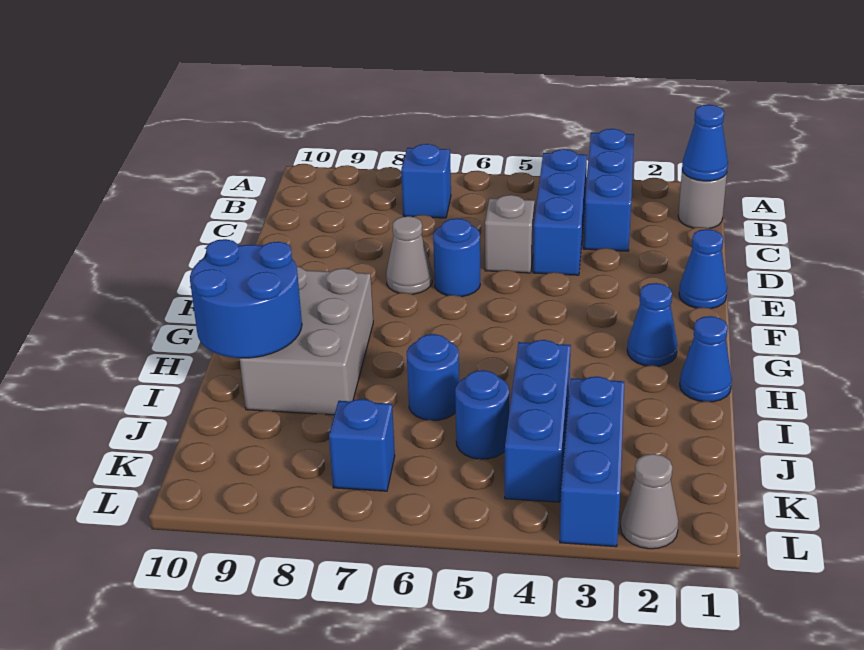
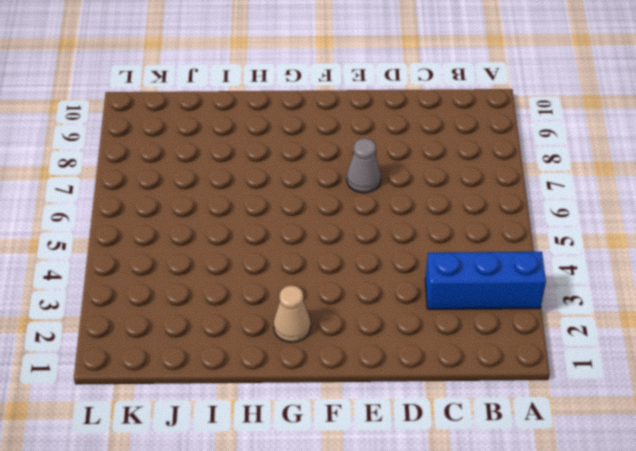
tan cone G2 level 1 -> blue cone G2 level 1
none -> grey round brick B1 level 1
none -> blue brick B4:D4 level 1
none -> blue brick B7 level 1

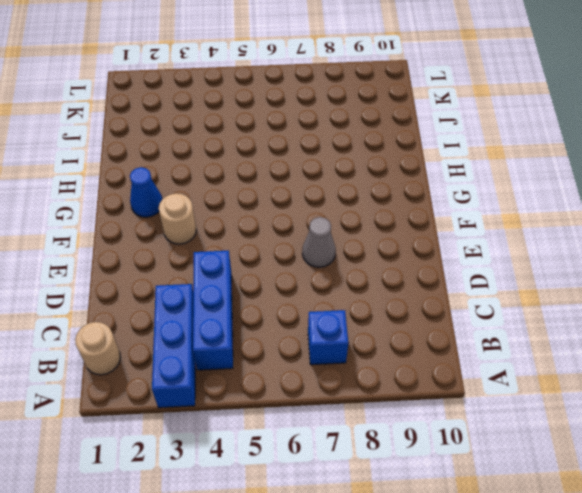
tan round brick B1 level 1 -> grey round brick B1 level 1
tan round brick F3 level 1 -> none
none -> grey brick D5 level 1
none -> blue cone E1 level 1
none -> blue round brick E6 level 1

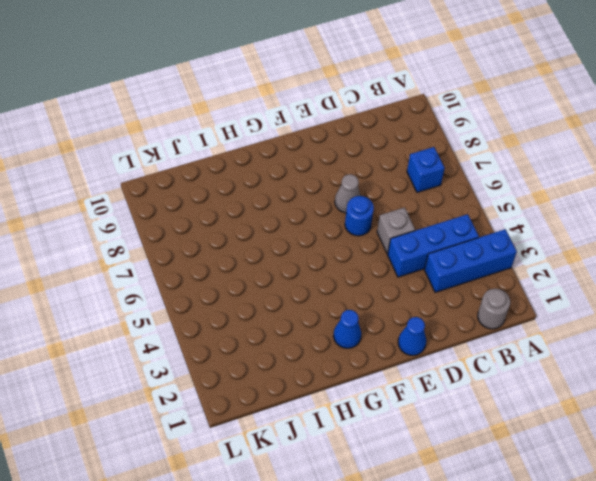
none -> grey brick G8:I9 level 1
none -> blue cone H1 level 1
none -> blue brick I4:K4 level 1

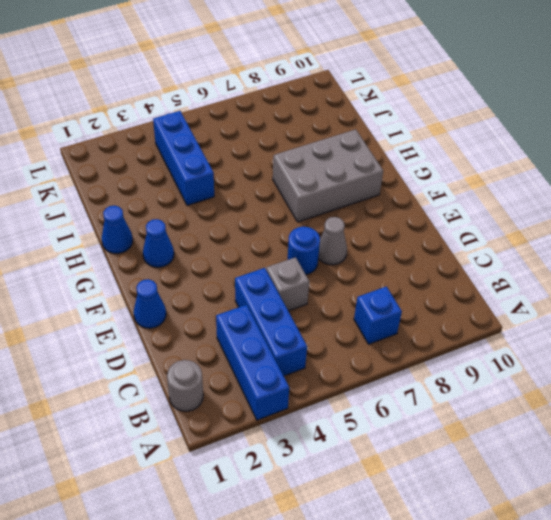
grey brick G7:H9 level 1 -> grey brick G8:I9 level 1
none -> blue round brick I6 level 1
none -> blue brick J3:L3 level 1
none -> blue round brick J5 level 1

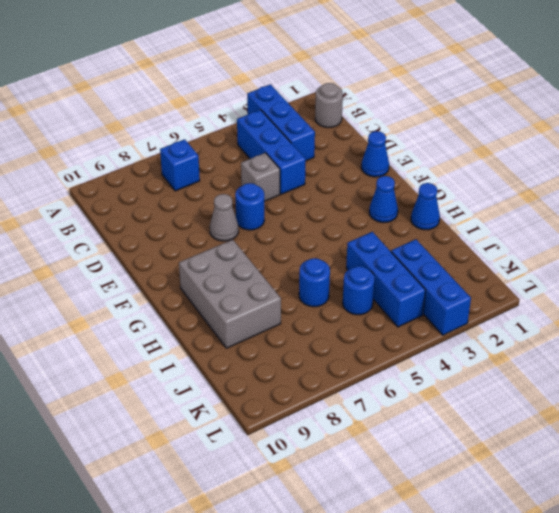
none -> blue brick K7 level 1
none -> grey cone L2 level 1
none -> blue cone B1 level 2

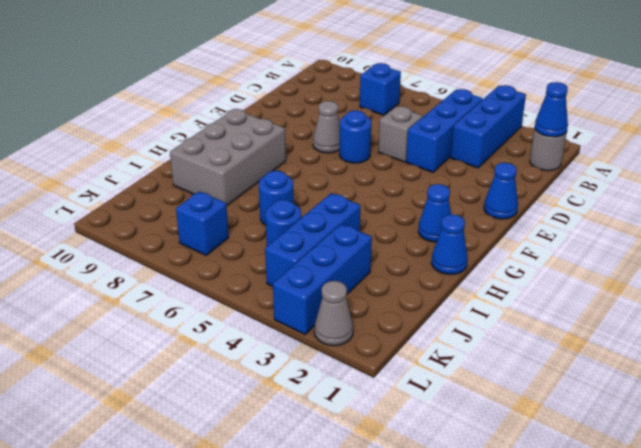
none -> blue round brick H9:I10 level 2

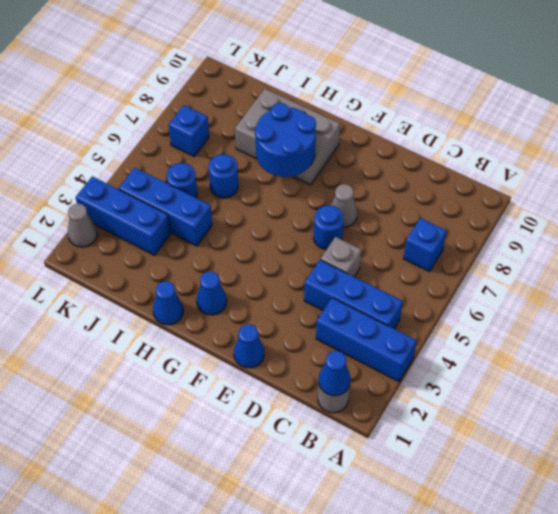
blue round brick G7:H8 level 2 -> blue round brick H9:I10 level 2

